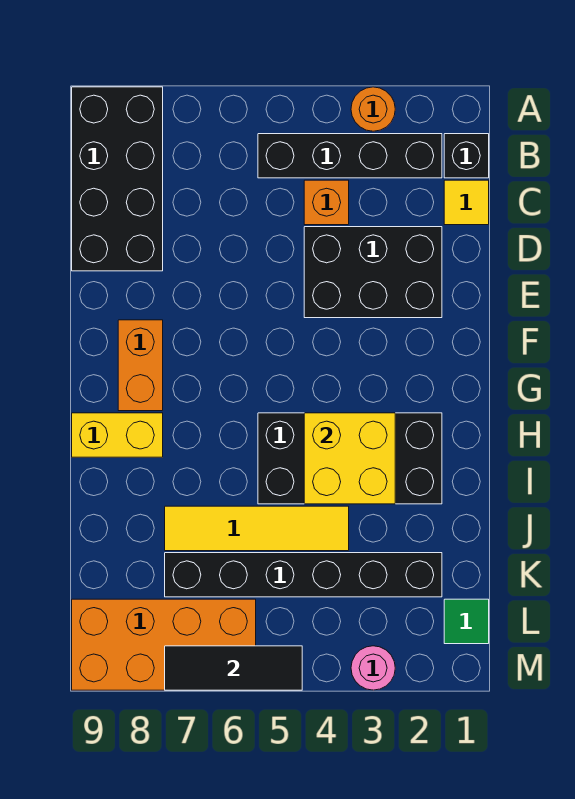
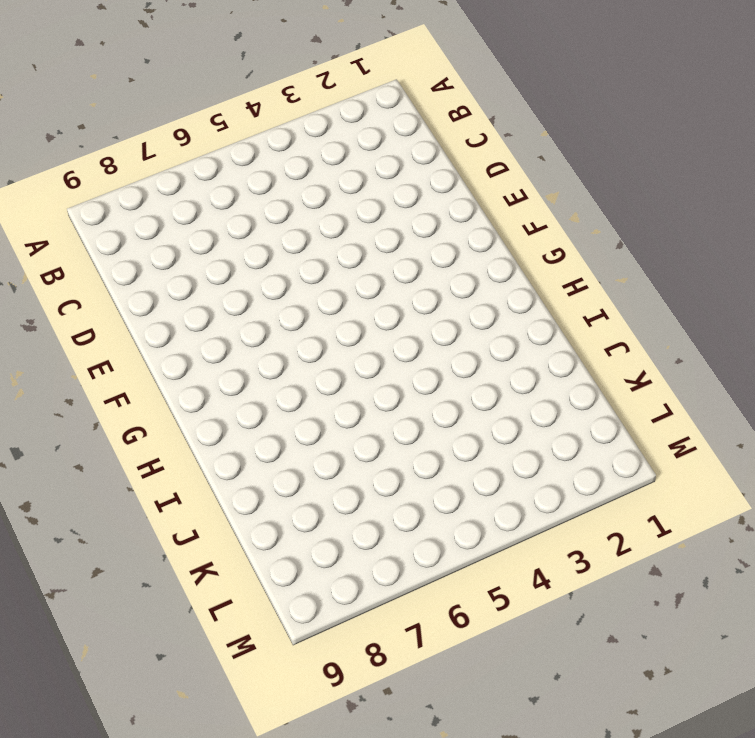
none -> orange round brick A3 level 1
none -> black brick A8:D9 level 1
none -> black brick B1 level 1

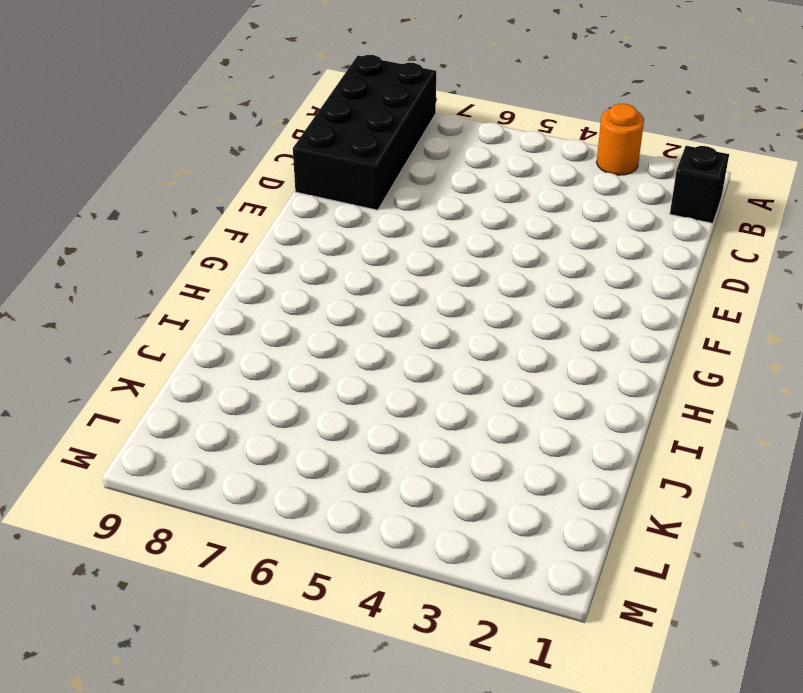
none -> black brick B2:B5 level 1
none -> yellow tile C1 level 1
none -> orange brick C4 level 1

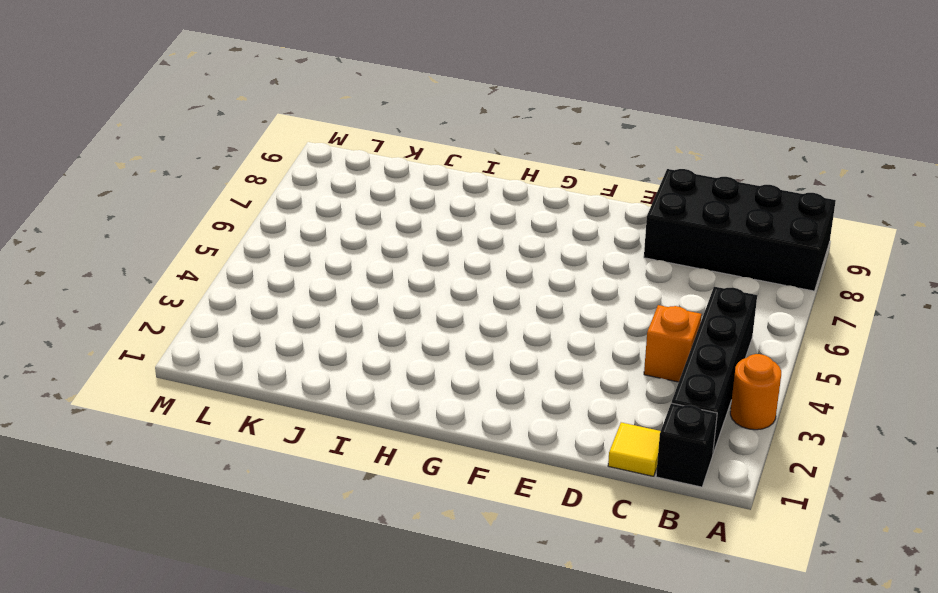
none -> black brick D2:E4 level 1
none -> orange brick F8:G8 level 1
none -> black brick H2:I5 level 1

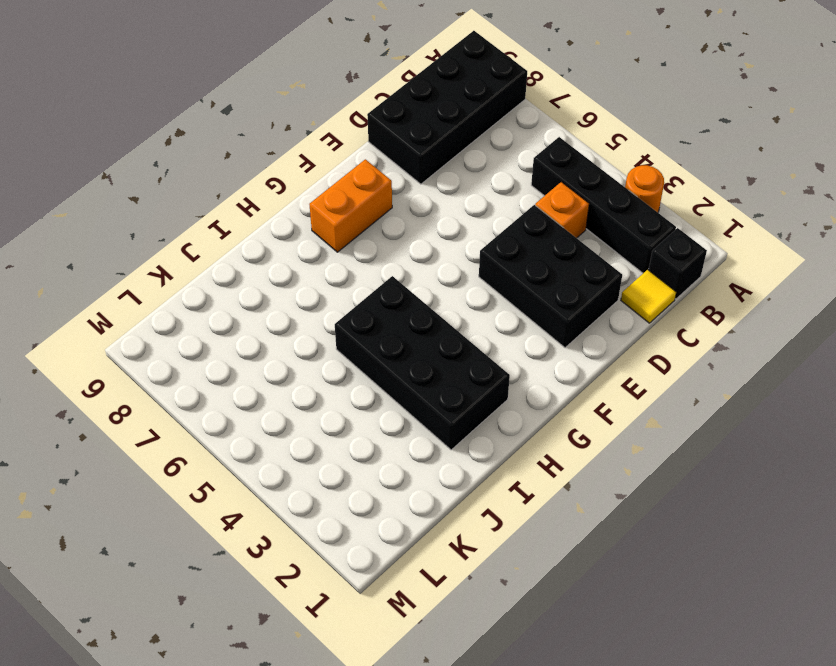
none -> yellow brick H8:H9 level 1
none -> yellow tile J4:J7 level 1
none -> black brick K2:K7 level 1

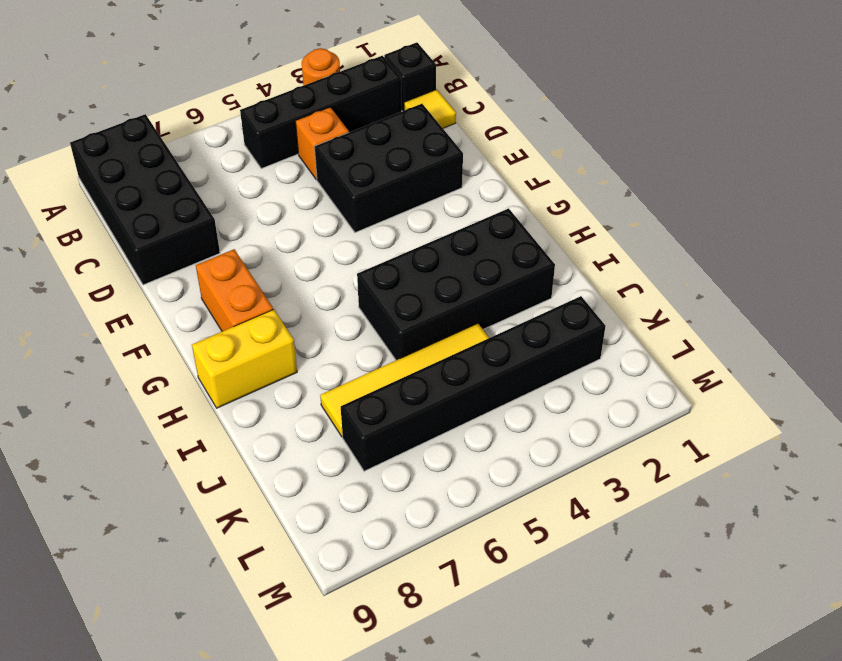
none -> green tile L1 level 1
none -> orange brick L6:M9 level 1
none -> pink round brick M3 level 1

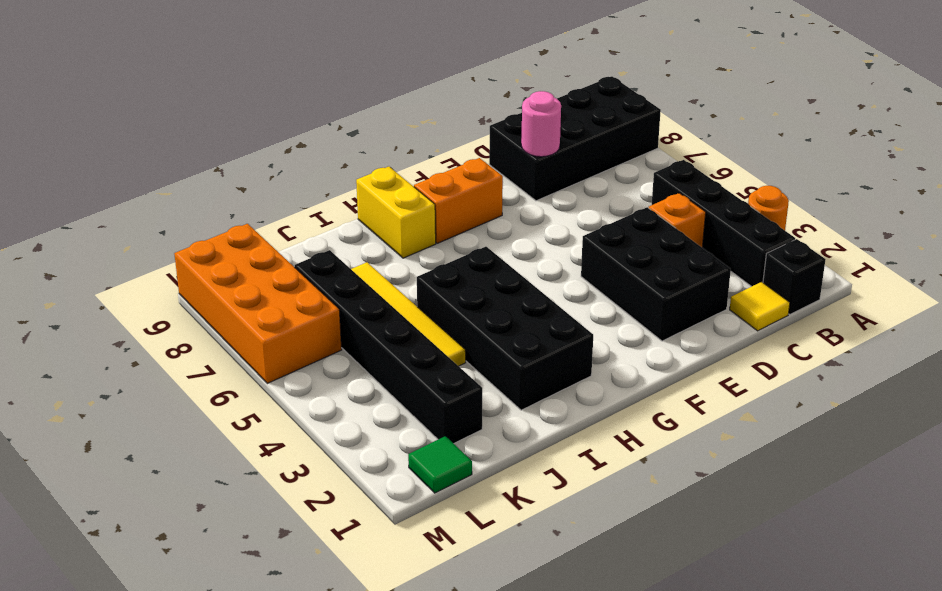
pink round brick D8 level 2 -> pink round brick M3 level 1
none -> yellow brick H3:I4 level 2
none -> black tile M5:M7 level 2

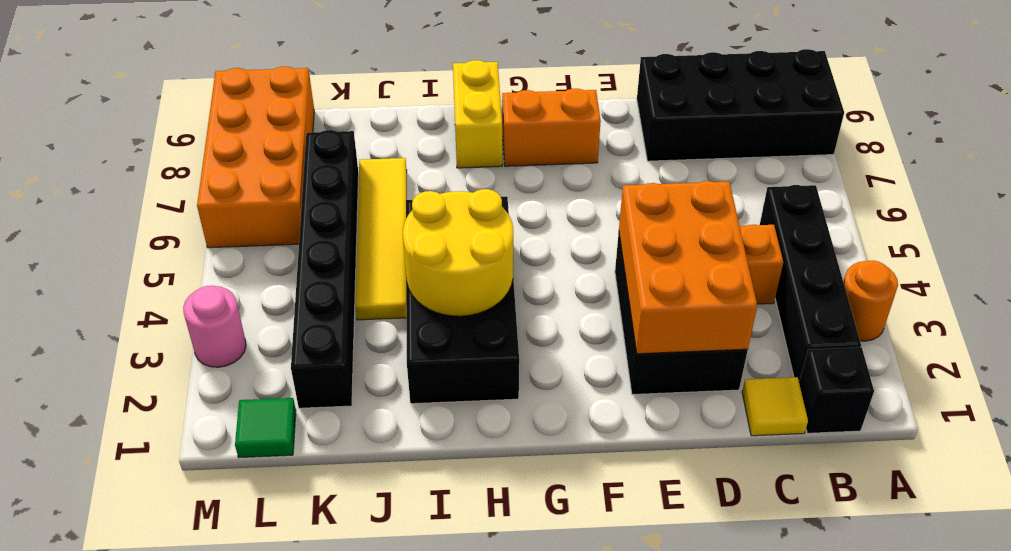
orange brick D2:E4 level 2 -> none
yellow round brick H3:I4 level 2 -> yellow brick H3:I4 level 2
none -> black tile M5:M7 level 2

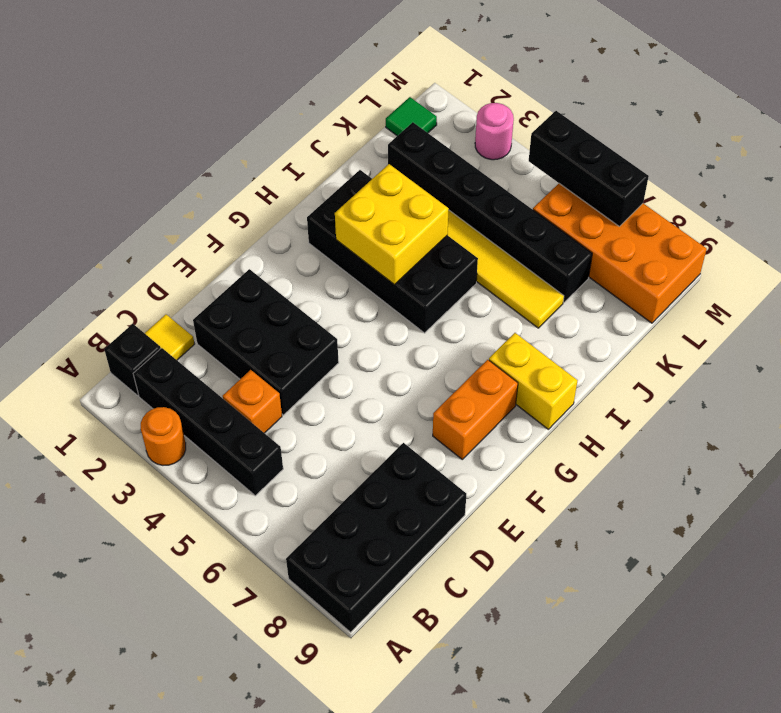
black brick M5:M7 level 2 -> black tile M5:M7 level 2

